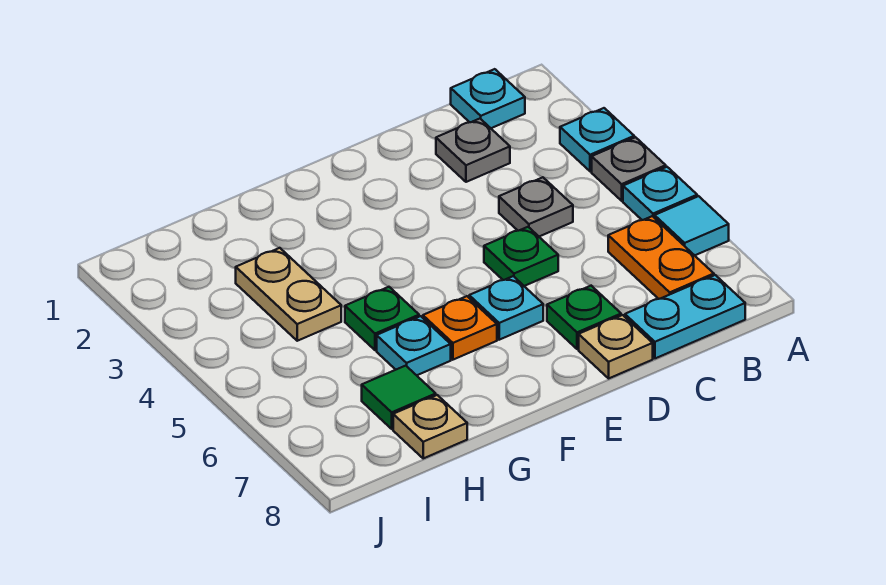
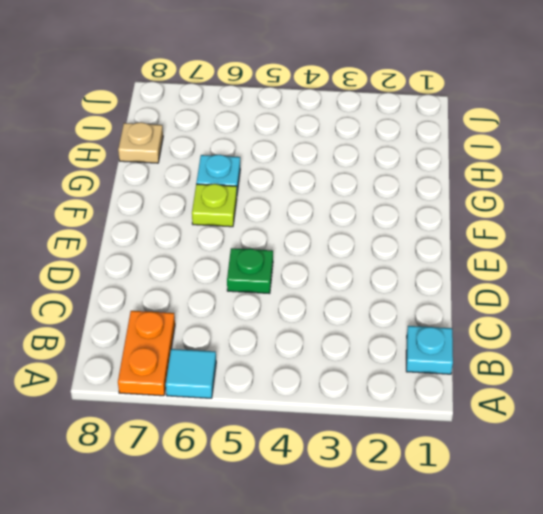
orange plate A7:B7 level 1 -> orange plate B6:B7 level 1
lime plate F6 level 1 -> orange plate F6 level 1
none -> cyan plate A3 level 1
none -> grey plate A4 level 1
none -> cyan plate A5 level 1

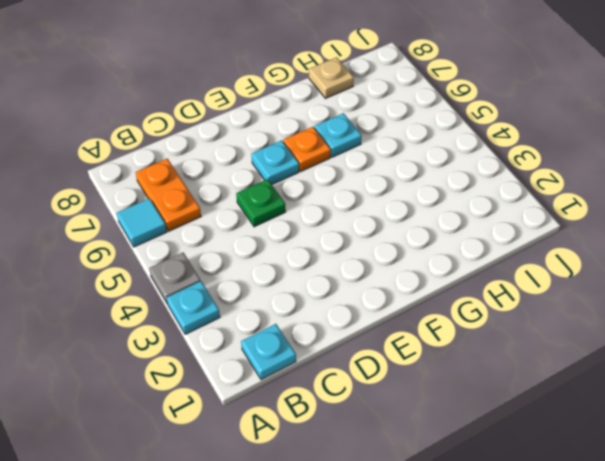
none -> cyan plate A5 level 1
none -> cyan plate B8:C8 level 1
none -> grey plate C2 level 1

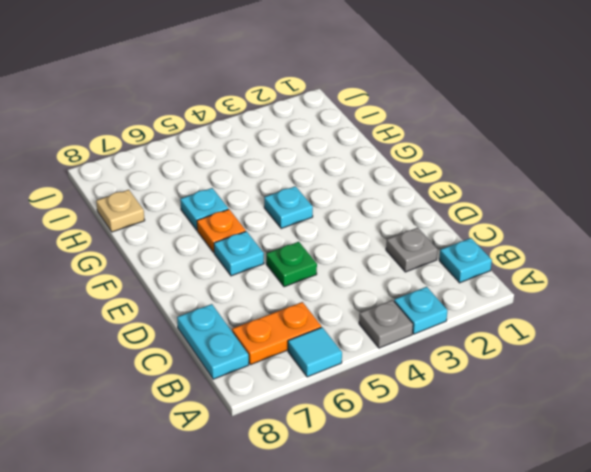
cyan plate F4 level 1 -> cyan plate A5 level 1
none -> grey plate C4 level 1
none -> green plate D7 level 1
none -> tan plate D8 level 1

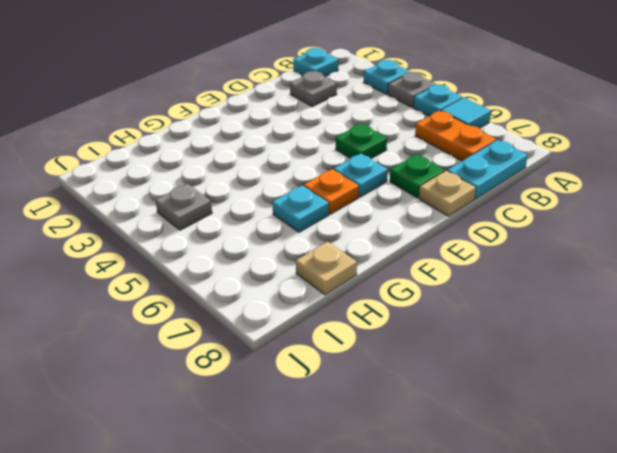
grey plate I4 level 1 -> grey plate C4 level 1
none -> green plate G5 level 1
none -> tan plate H3:H4 level 1
none -> green tile H7 level 1

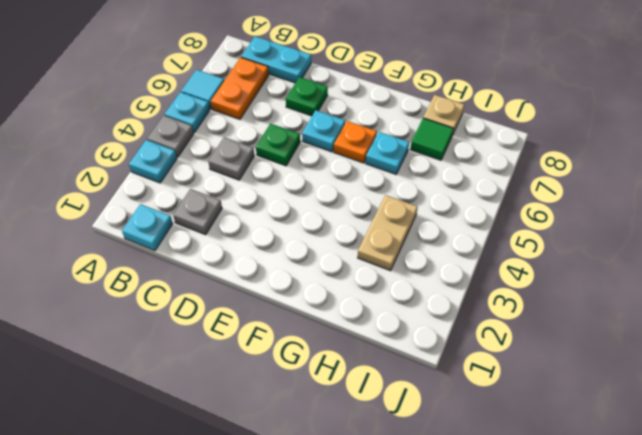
none -> tan plate D8 level 1
none -> green plate G5 level 1

